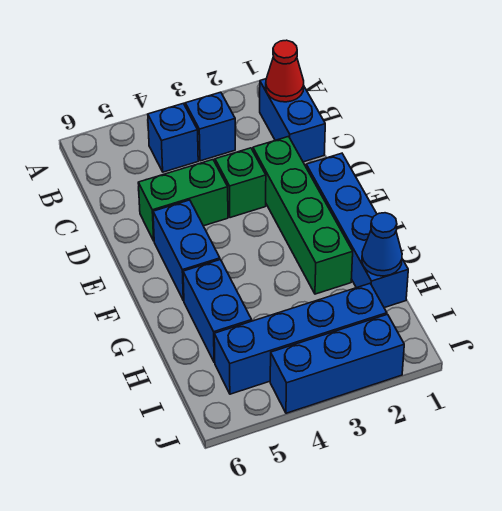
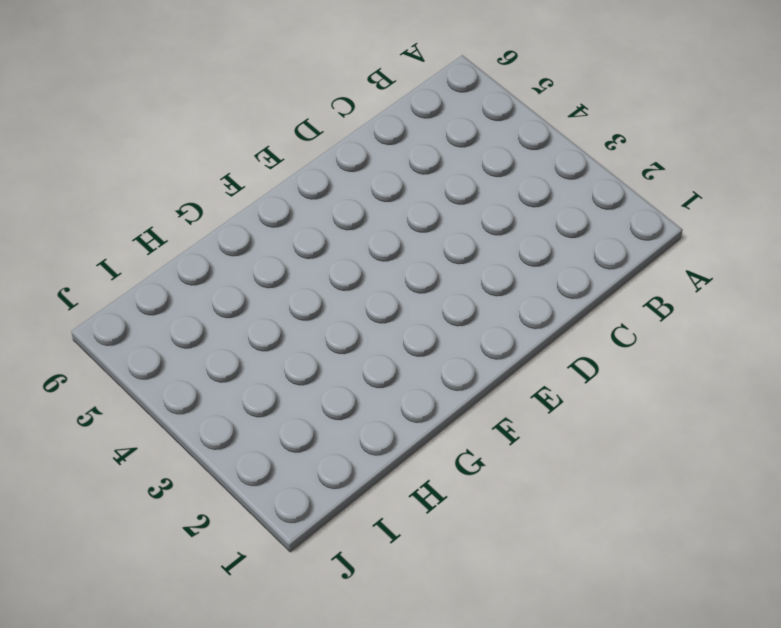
none -> blue brick B1:C1 level 1
none -> blue brick B3 level 1
none -> blue brick B4 level 1

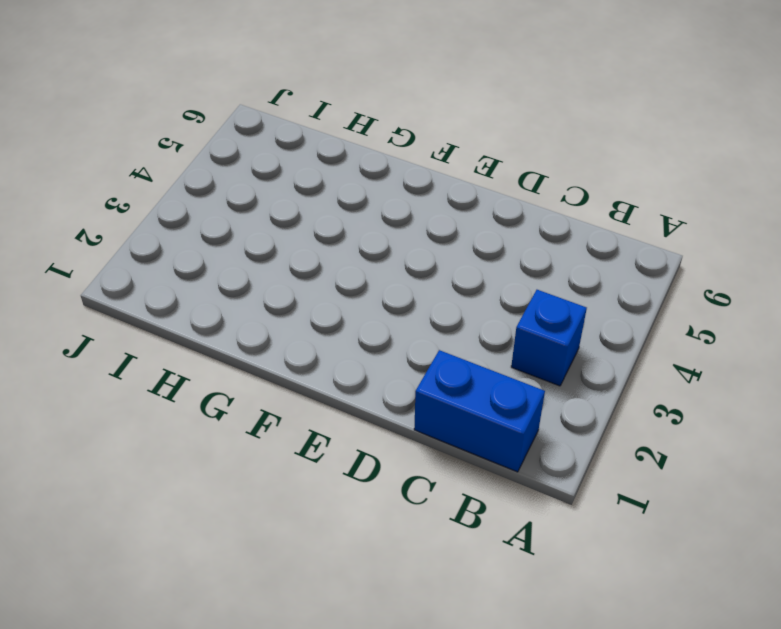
none -> blue brick B4 level 1
none -> green brick D2:G2 level 1
none -> green brick D3 level 1

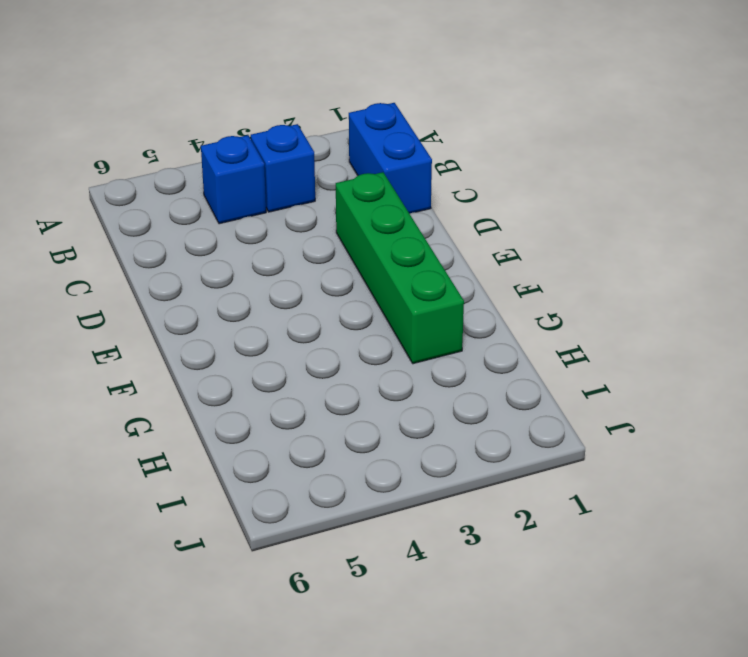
none -> green brick D3 level 1
none -> green brick D4:D5 level 1
none -> blue brick E1:H1 level 1

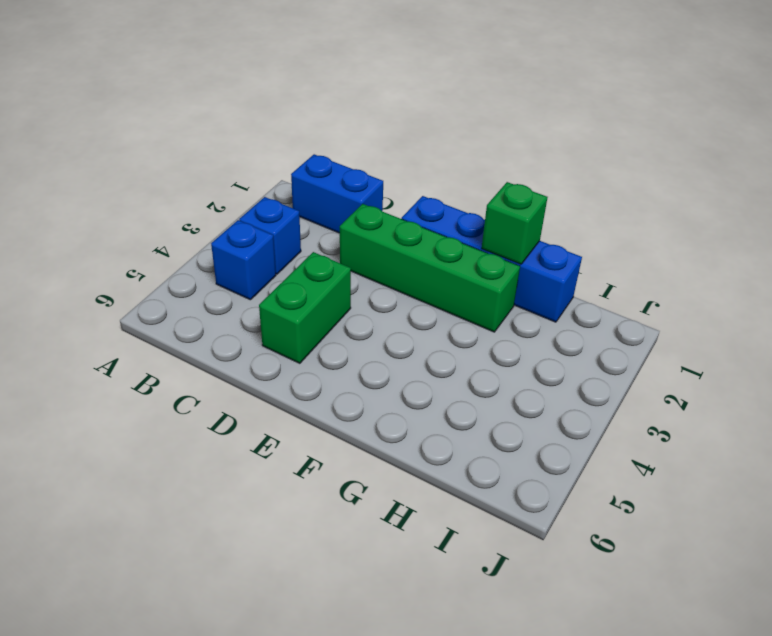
green brick G1 level 2 -> green brick D3 level 1
none -> blue brick E5:F5 level 1
none -> blue brick G5:H5 level 1
none -> blue brick I2:I5 level 1

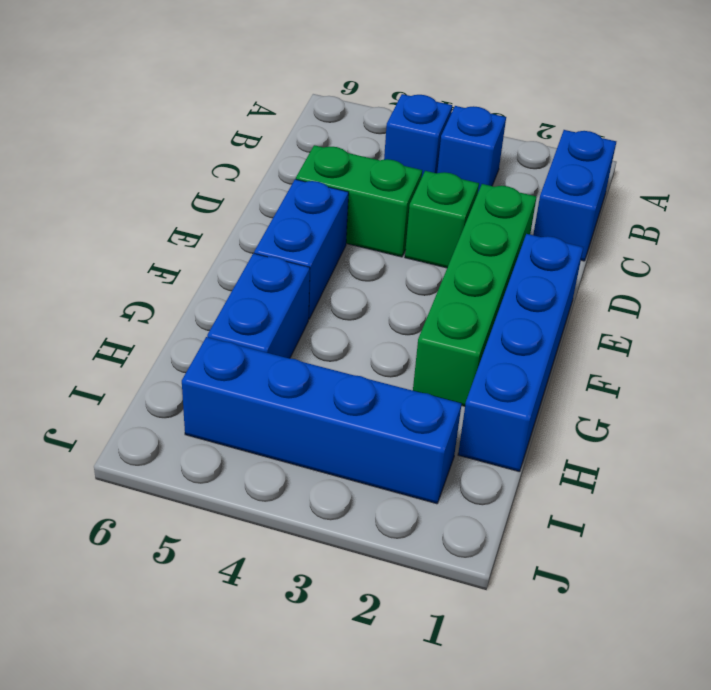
none -> blue brick J2:J4 level 1
none -> red cone B1 level 2
none -> blue cone H1 level 2

